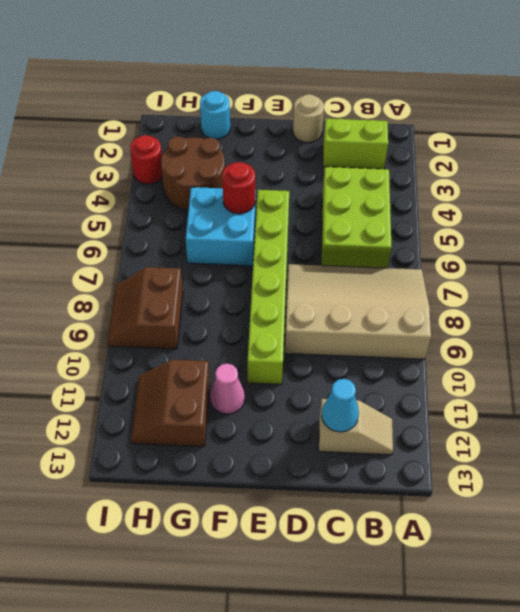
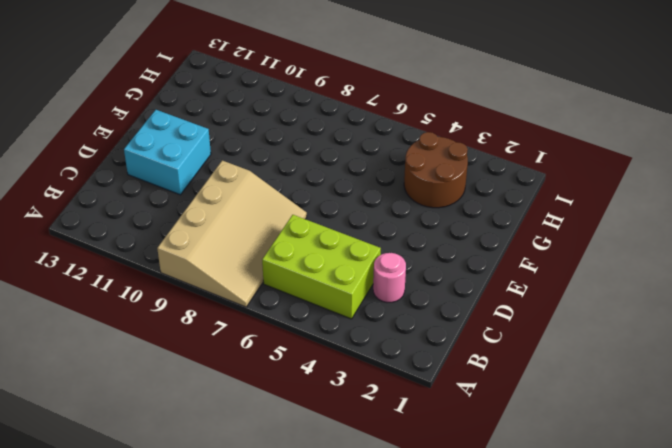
pink round brick C3 level 1 -> none
cyan brick D11:E12 level 1 -> cyan brick F5:G6 level 1
none -> lime brick B2:C2 level 1
none -> tan slope B12:C12 level 1 top C
none -> tan round brick D1 level 1

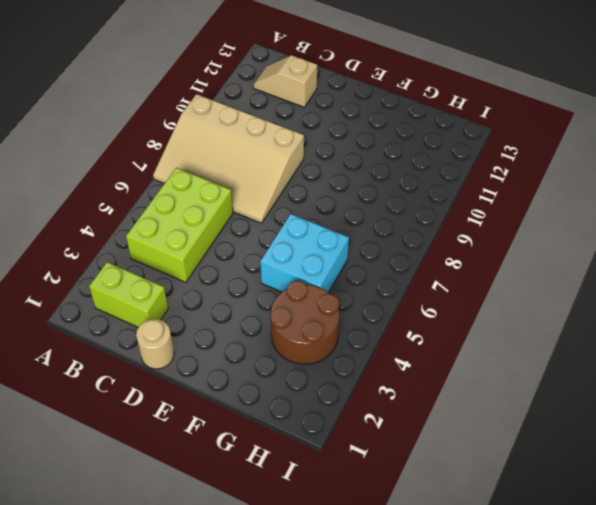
none -> lime brick E5:E10 level 1
none -> pink cone F11 level 1
none -> cyan round brick G1 level 1

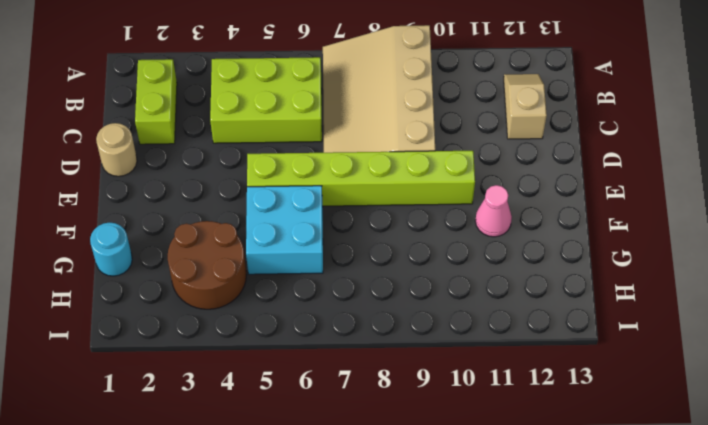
none -> brown slope G11:H12 level 1 top G
none -> brown slope H8:I9 level 1 top H
none -> red round brick I3 level 1

